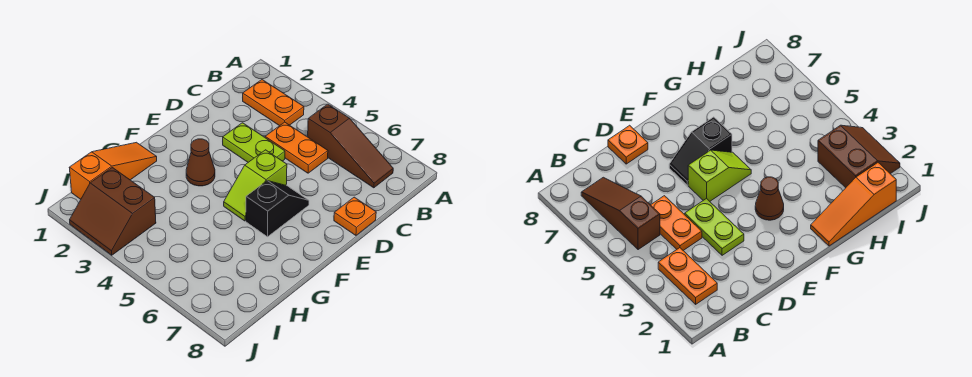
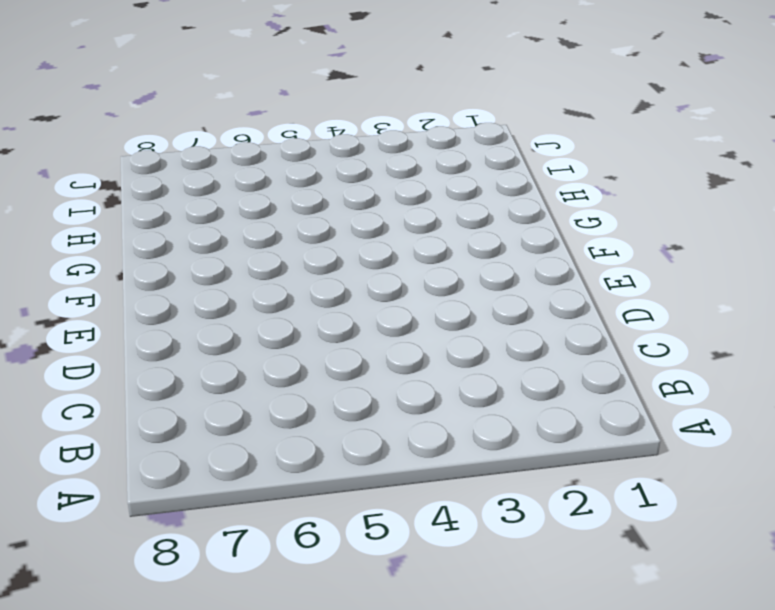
none -> orange plate B2:B3 level 1
none -> brown slope B5:B7 level 1 top 5

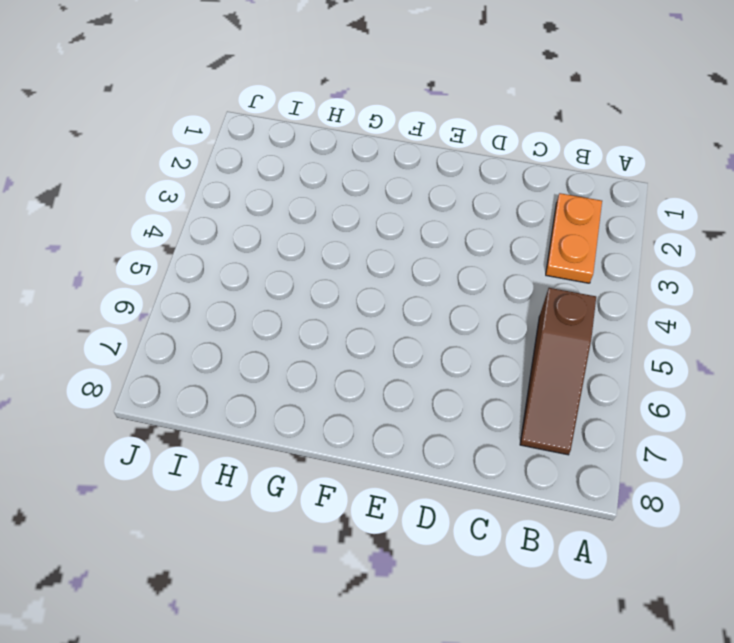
none -> orange plate C4:C5 level 1
none -> lime plate D3:D4 level 1

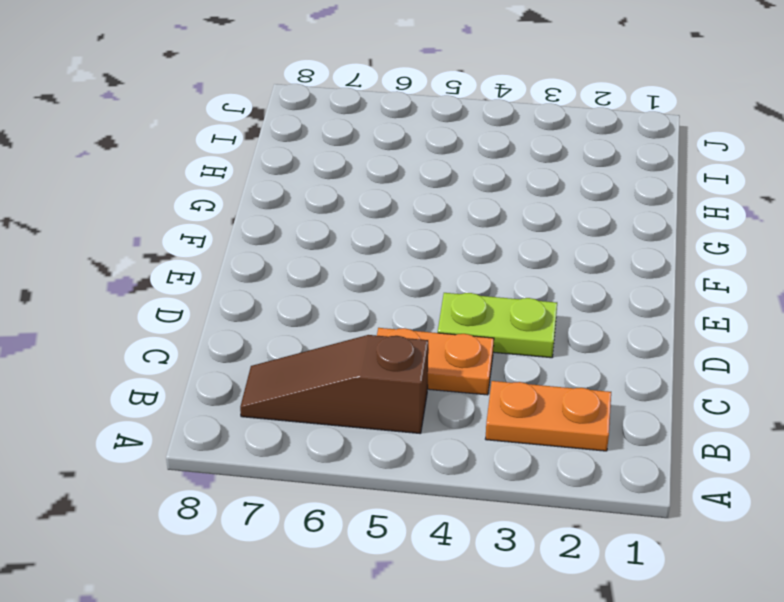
none -> orange plate D8 level 1
none -> lime slope E5:F5 level 1 top E

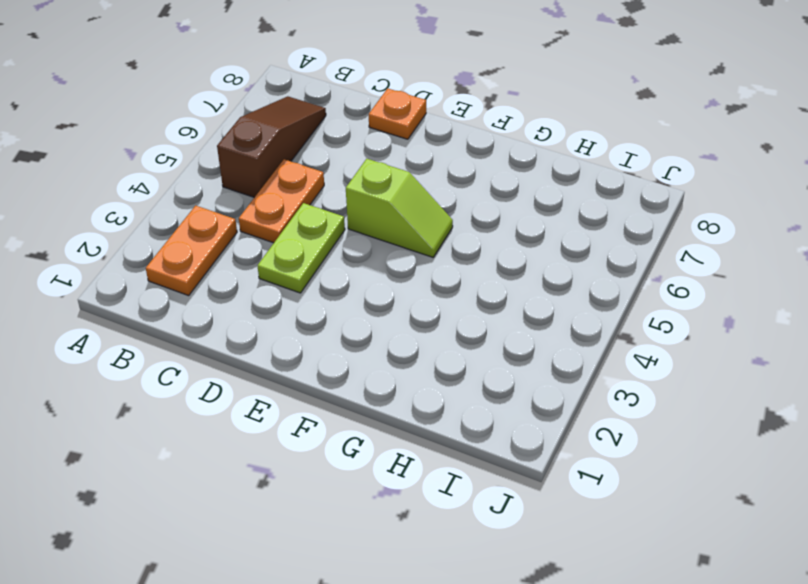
none -> black slope E6:F6 level 1 top F
none -> brown cone F3 level 1

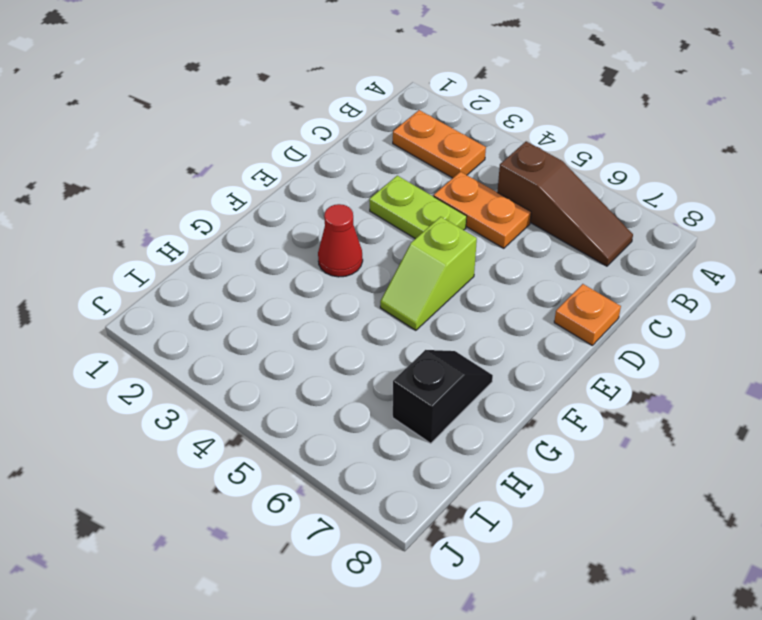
red cone F3 level 1 -> brown cone F3 level 1
black slope G7:H7 level 1 top H -> black slope E6:F6 level 1 top F
none -> orange slope G1:I1 level 1 top I
none -> brown slope I2:J3 level 1 top I

